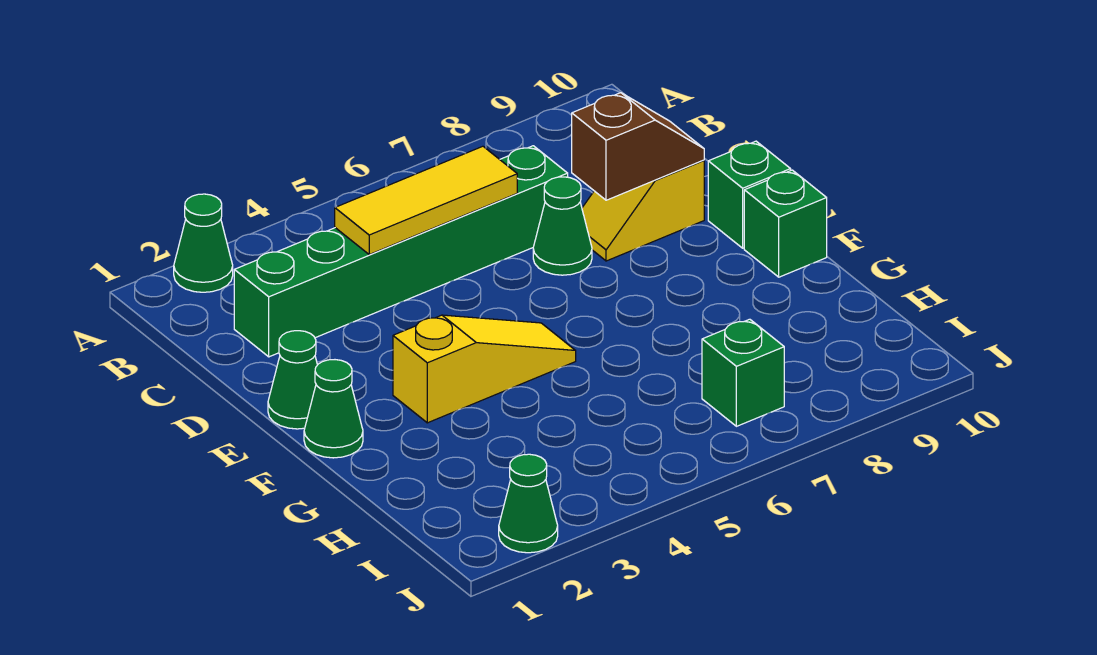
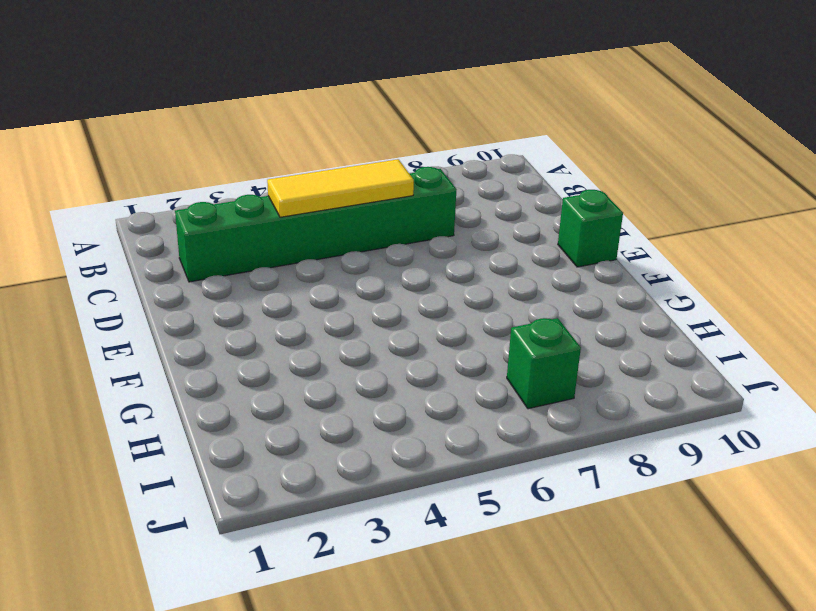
none -> green cone A2 level 1
none -> green cone D7 level 1
none -> yellow slope D8:D9 level 1 top 9

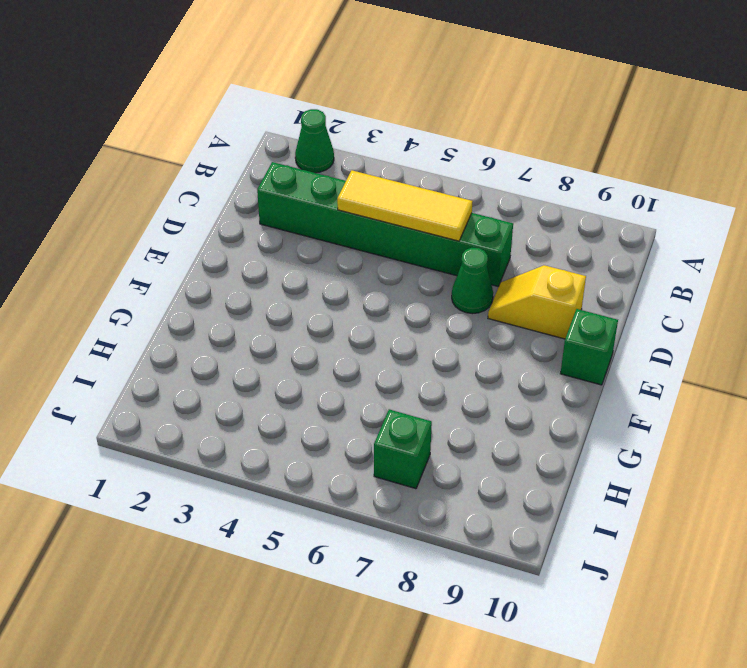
none -> green cone E1 level 1
none -> green cone F1 level 1
none -> yellow slope F3:F5 level 1 top 3

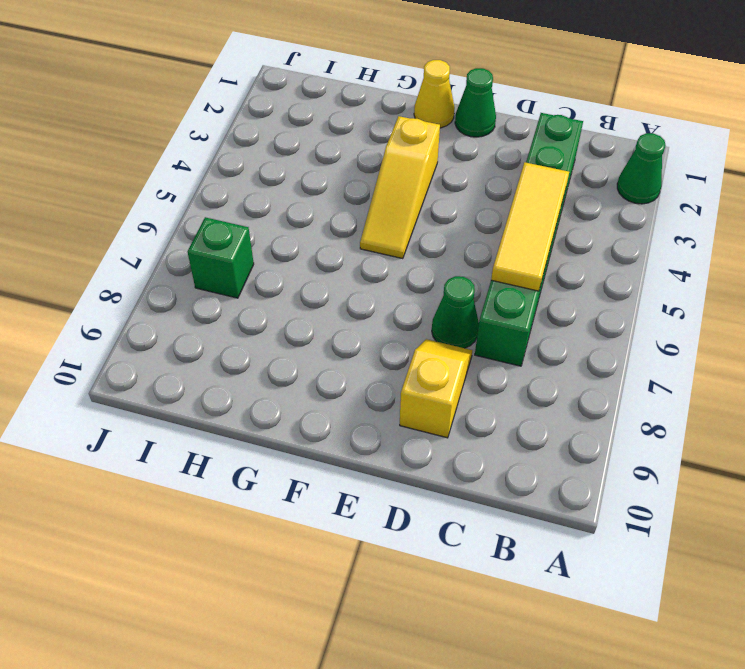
yellow cone F1 level 1 -> green cone F1 level 1
none -> green brick E10 level 1
none -> green brick F10 level 1
none -> green cone J2 level 1

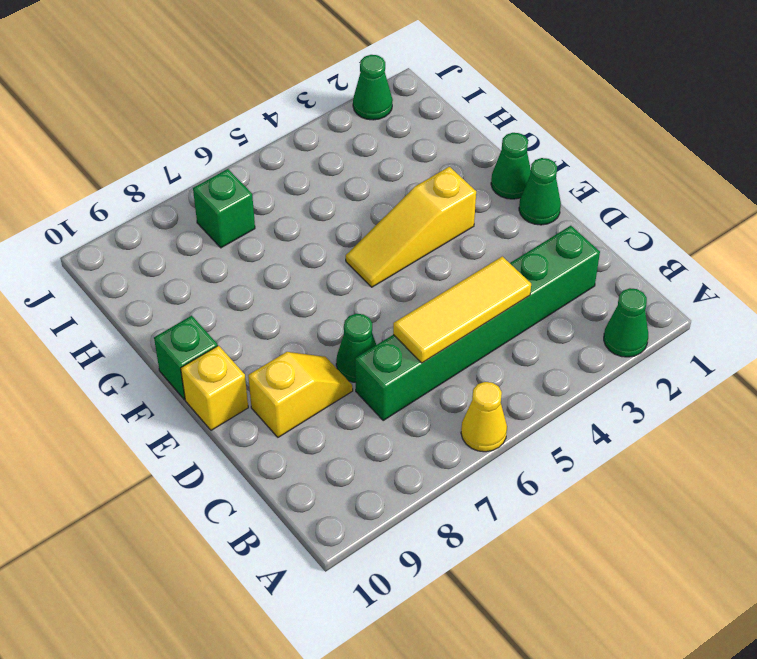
yellow cone A6 level 1 -> none
yellow brick E10 level 1 -> green brick E10 level 1
none -> brown slope D8:D9 level 2 top 8

